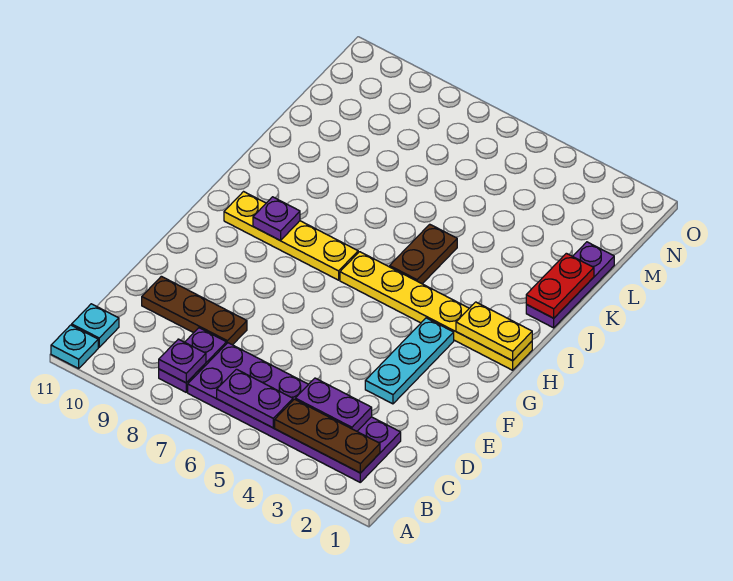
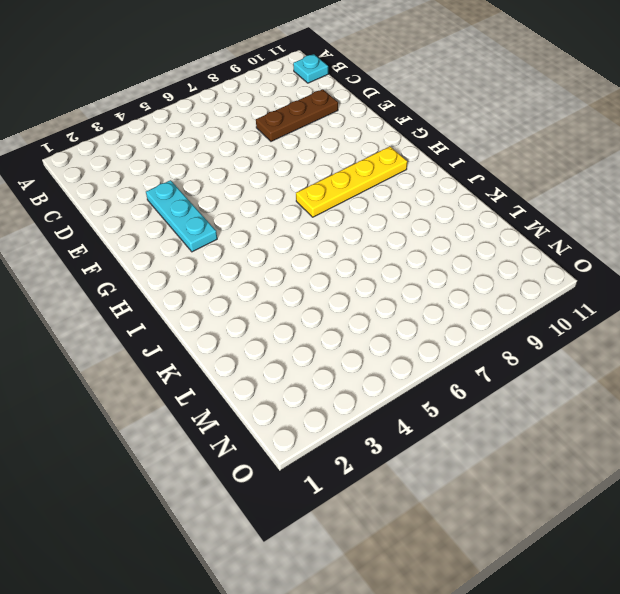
none -> cyan plate A11 level 1
none -> purple plate B2:C7 level 1
none -> purple plate B8:C8 level 1

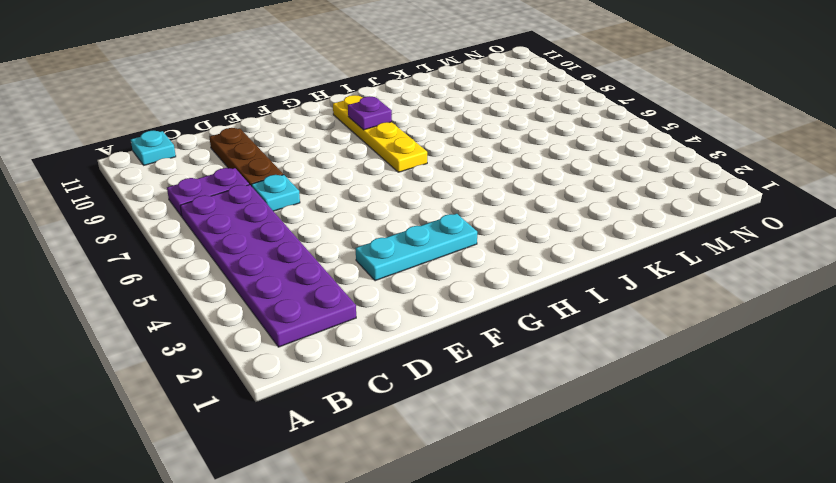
cyan plate D7 level 1 -> cyan plate A11 level 1
none -> yellow plate H1:H6 level 1
none -> brown plate I5:J5 level 1
none -> purple plate J1:L1 level 1

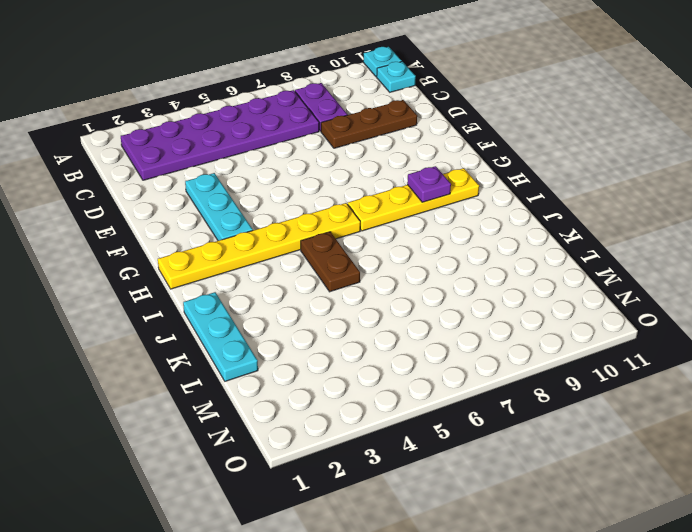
cyan plate J1:L1 level 1 -> purple plate J1:L1 level 1
none -> brown plate B2:B4 level 2
none -> purple plate B5:B6 level 2
none -> purple plate B8 level 2

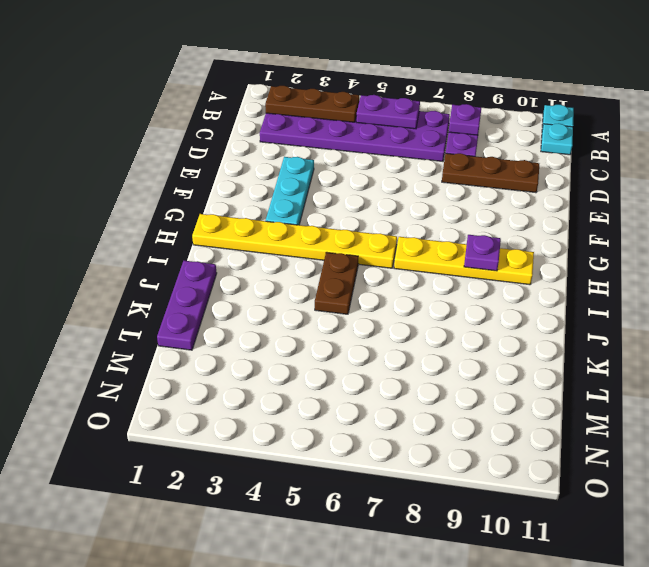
none -> purple plate C3:C4 level 2
none -> yellow plate H1:H2 level 2
none -> red plate J1:K1 level 2

